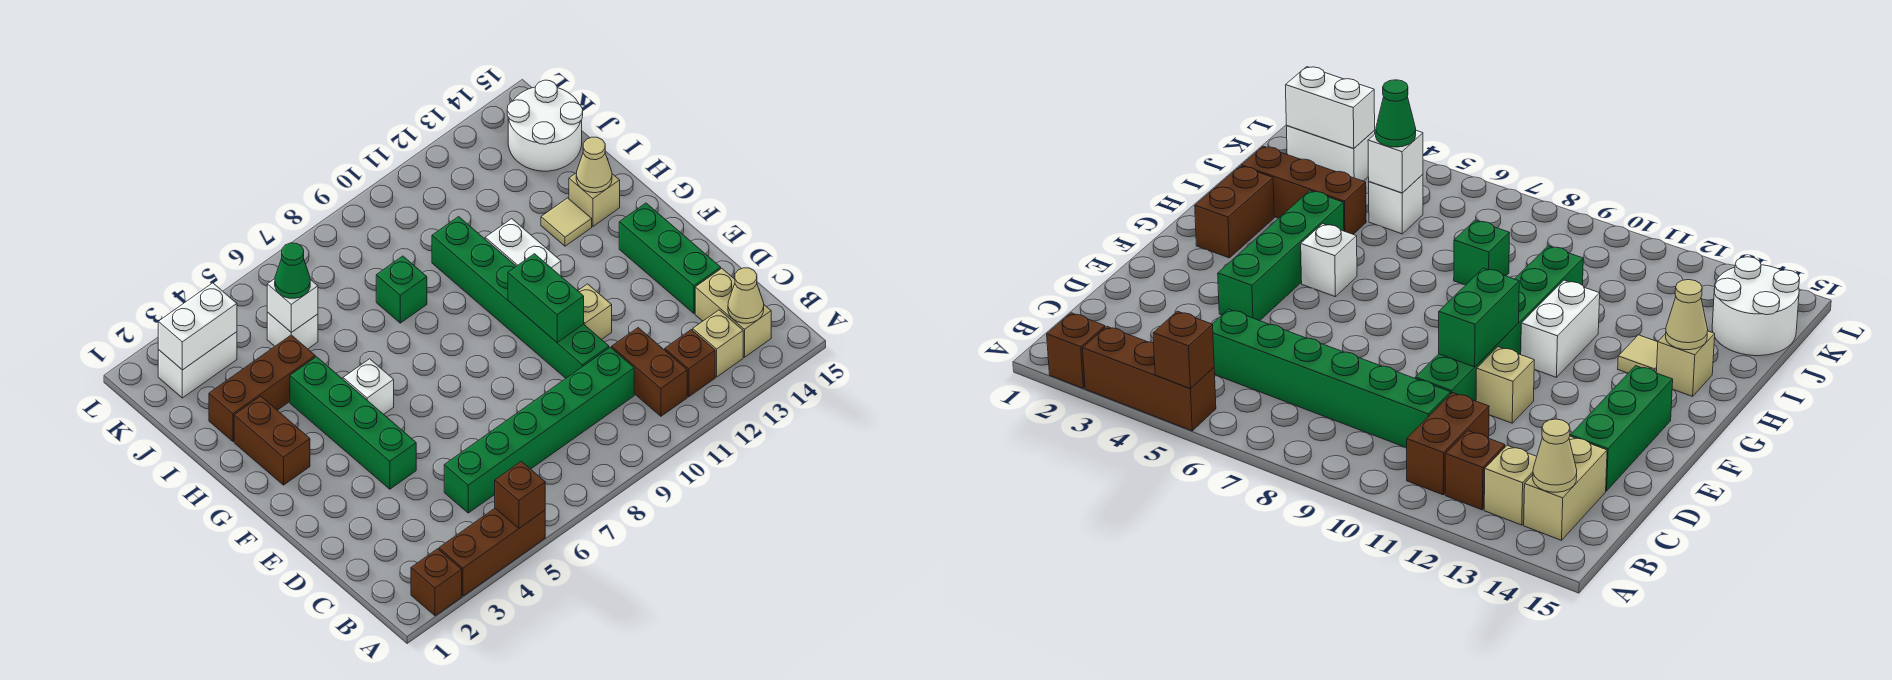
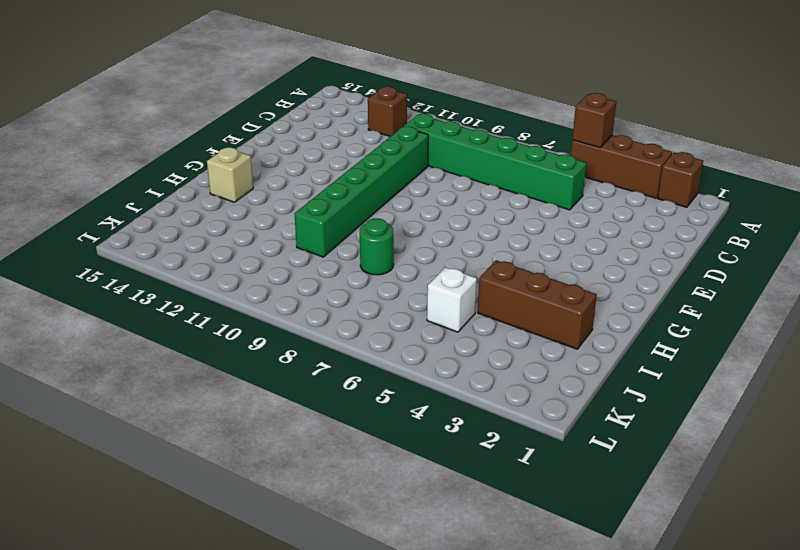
green round brick I8 level 1 -> green brick I8 level 1
none -> brown brick B11:C11 level 1
none -> tan brick B13 level 1
none -> tan brick B14:C14 level 1

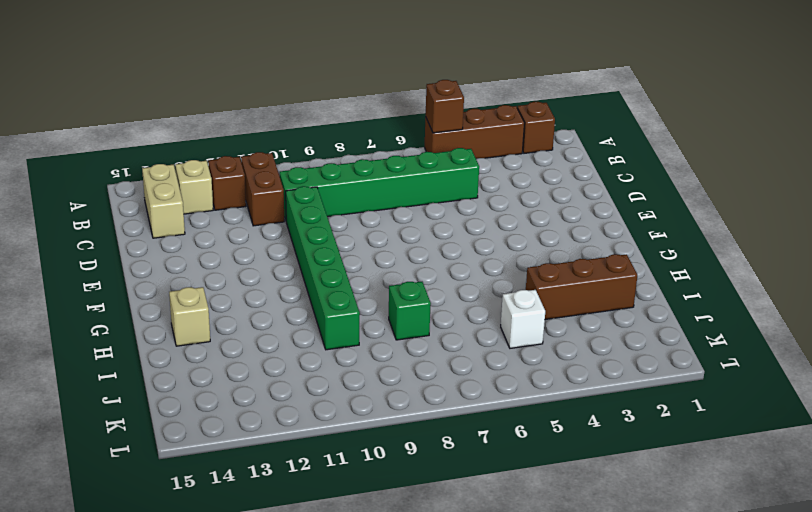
none -> green brick D14:F14 level 1
none -> green brick E4:H4 level 1
none -> tan brick E11 level 1

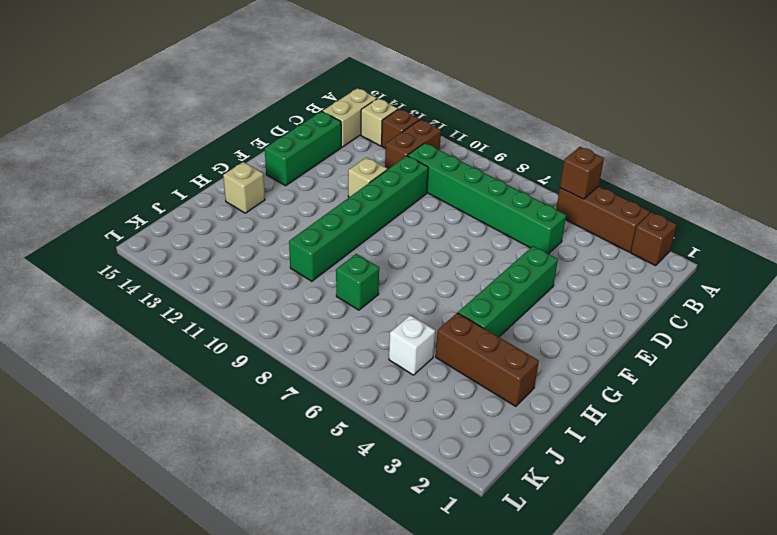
none -> brown brick G2:H2 level 1
none -> white brick G5 level 1
none -> white brick G11:H11 level 1

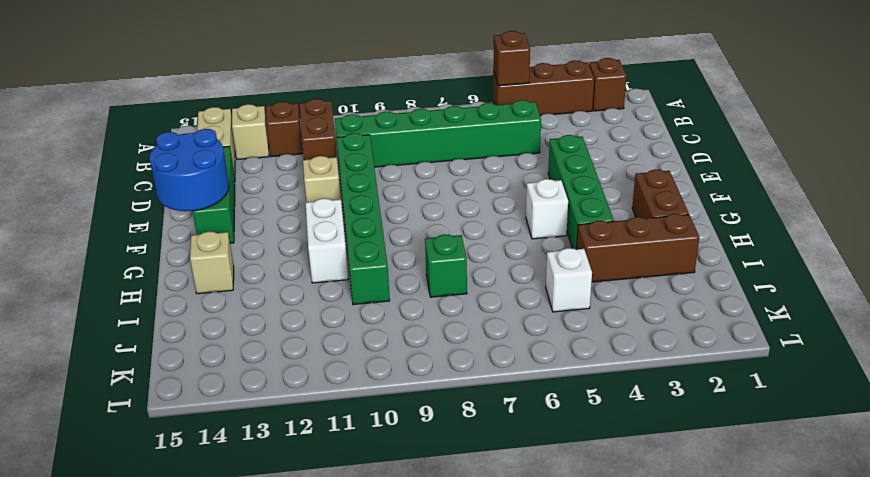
blue round brick E14:F15 level 2 -> none
none -> tan tile H13 level 1
none -> white round brick J14:K15 level 1
none -> white brick K2:K3 level 1

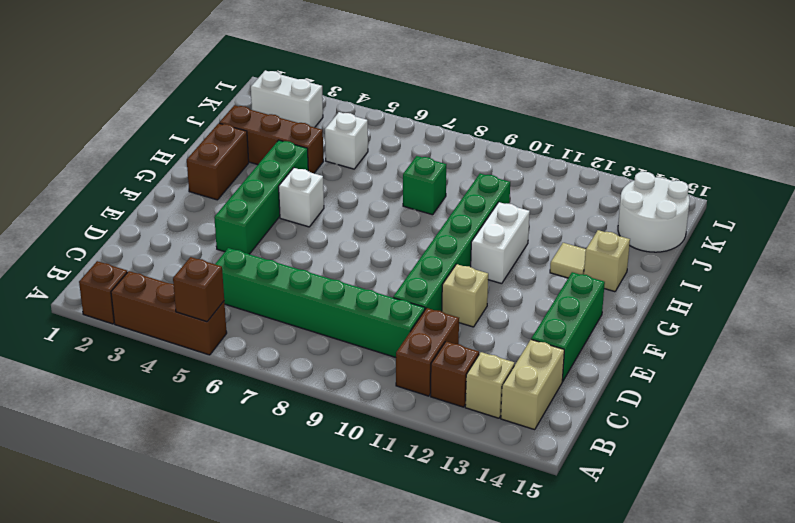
none -> tan cone B14 level 2
none -> green brick E10:F10 level 2
none -> tan cone H14 level 2

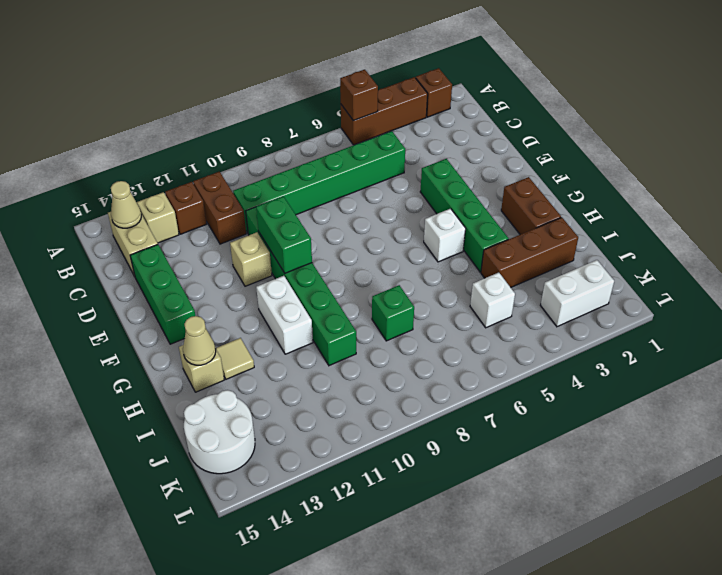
none -> white brick J5 level 2
none -> white brick K2:K3 level 2
none -> green cone J5 level 3

